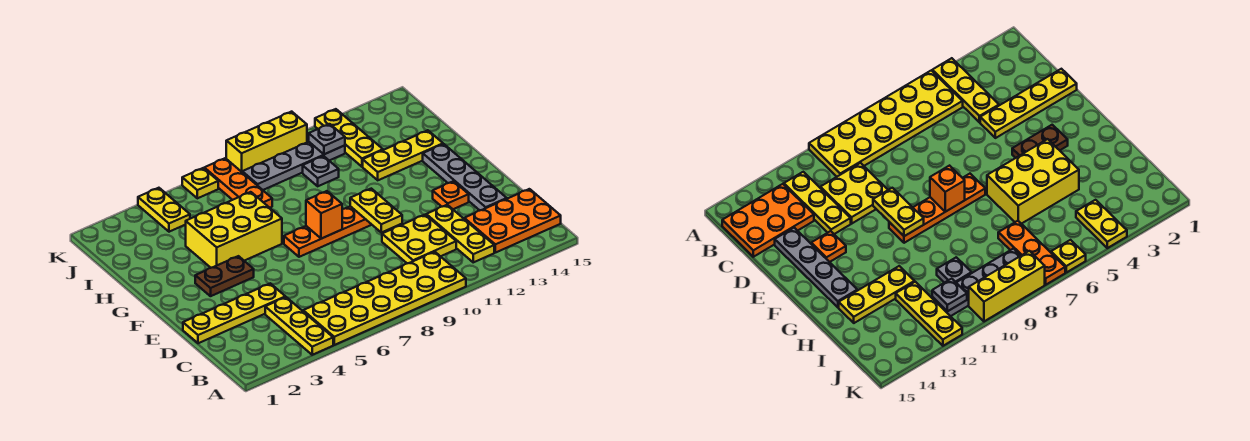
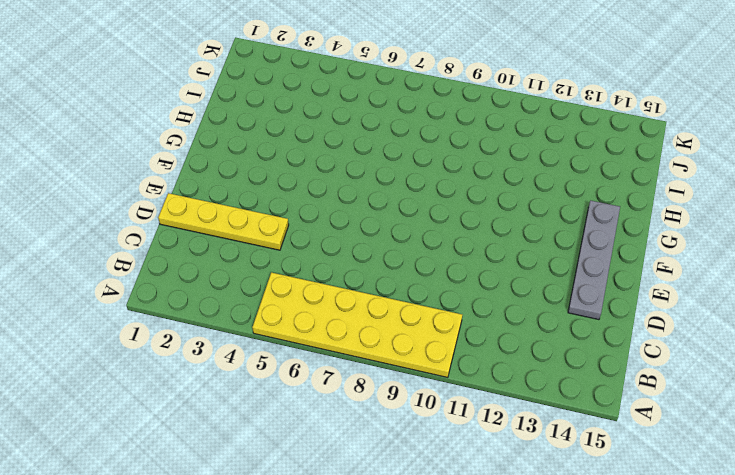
none -> yellow plate A4:C4 level 1
none -> yellow plate B12:D12 level 1
none -> orange plate B13:C15 level 1

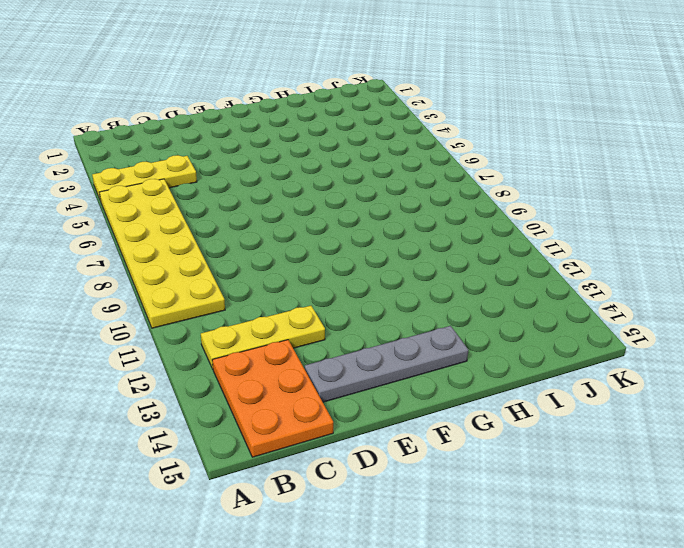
none -> yellow plate C10:D11 level 1
none -> yellow plate D1:D4 level 1
none -> orange plate E13 level 1

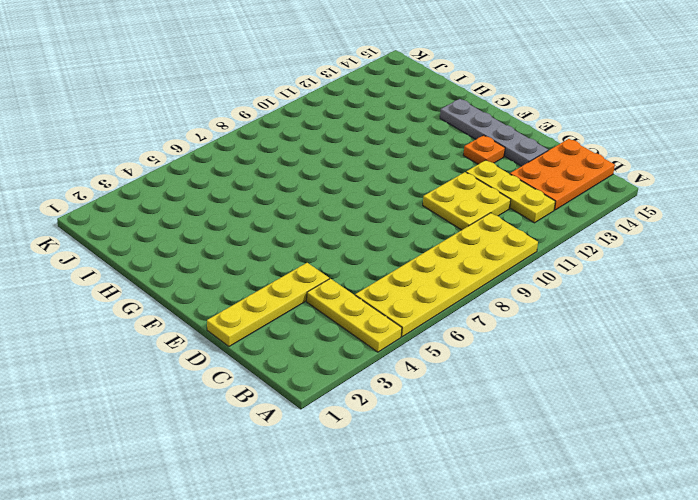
none -> brown plate F3:F4 level 1
none -> orange plate F7:F10 level 1
none -> yellow brick G4:H6 level 1

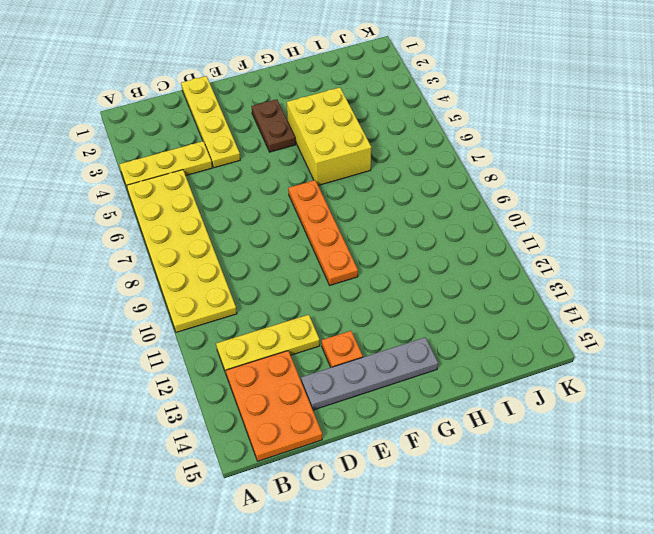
none -> yellow plate C10:D11 level 1
none -> yellow plate H12:H14 level 1
none -> orange plate I7:K7 level 1

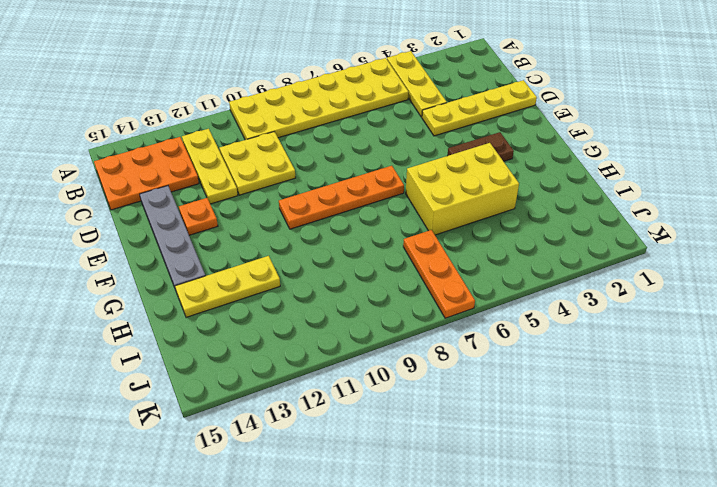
none -> grey plate I10 level 1
none -> yellow plate I12:K12 level 1
none -> yellow plate J4:K4 level 1

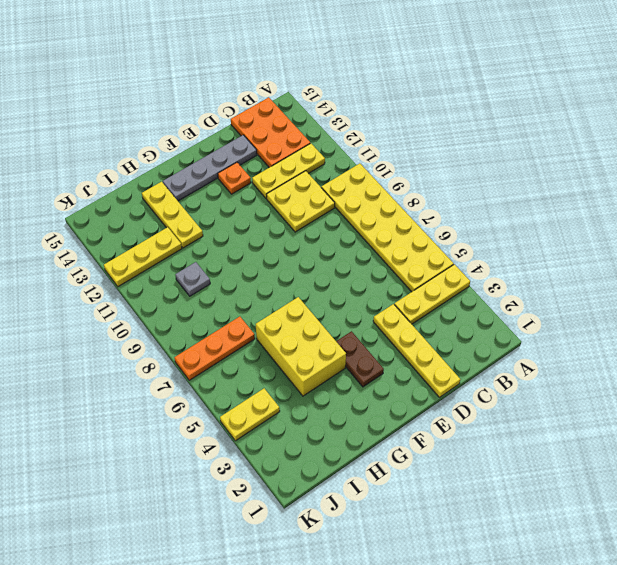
none -> orange plate F7:F10 level 1
none -> grey plate J8:J11 level 1
none -> yellow plate K6 level 1

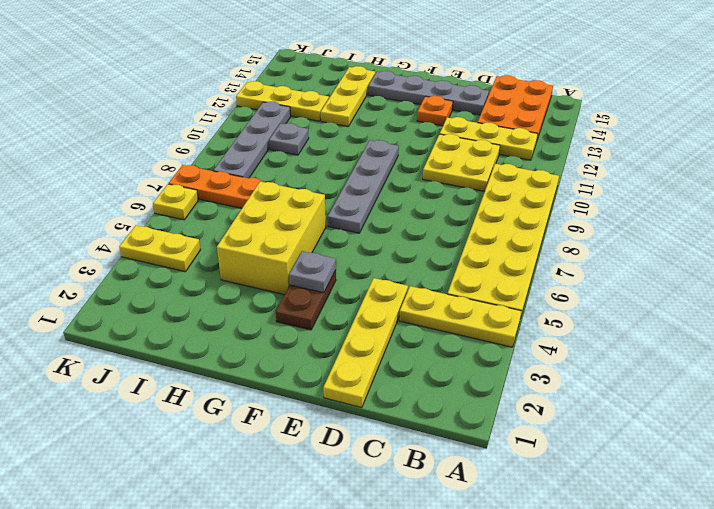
grey plate F4 level 2 -> grey plate J11 level 2
grey plate F7:F10 level 1 -> orange plate F7:F10 level 1
none -> yellow brick K8:K10 level 1
none -> yellow plate E10:F10 level 2
none -> orange brick F8 level 2

